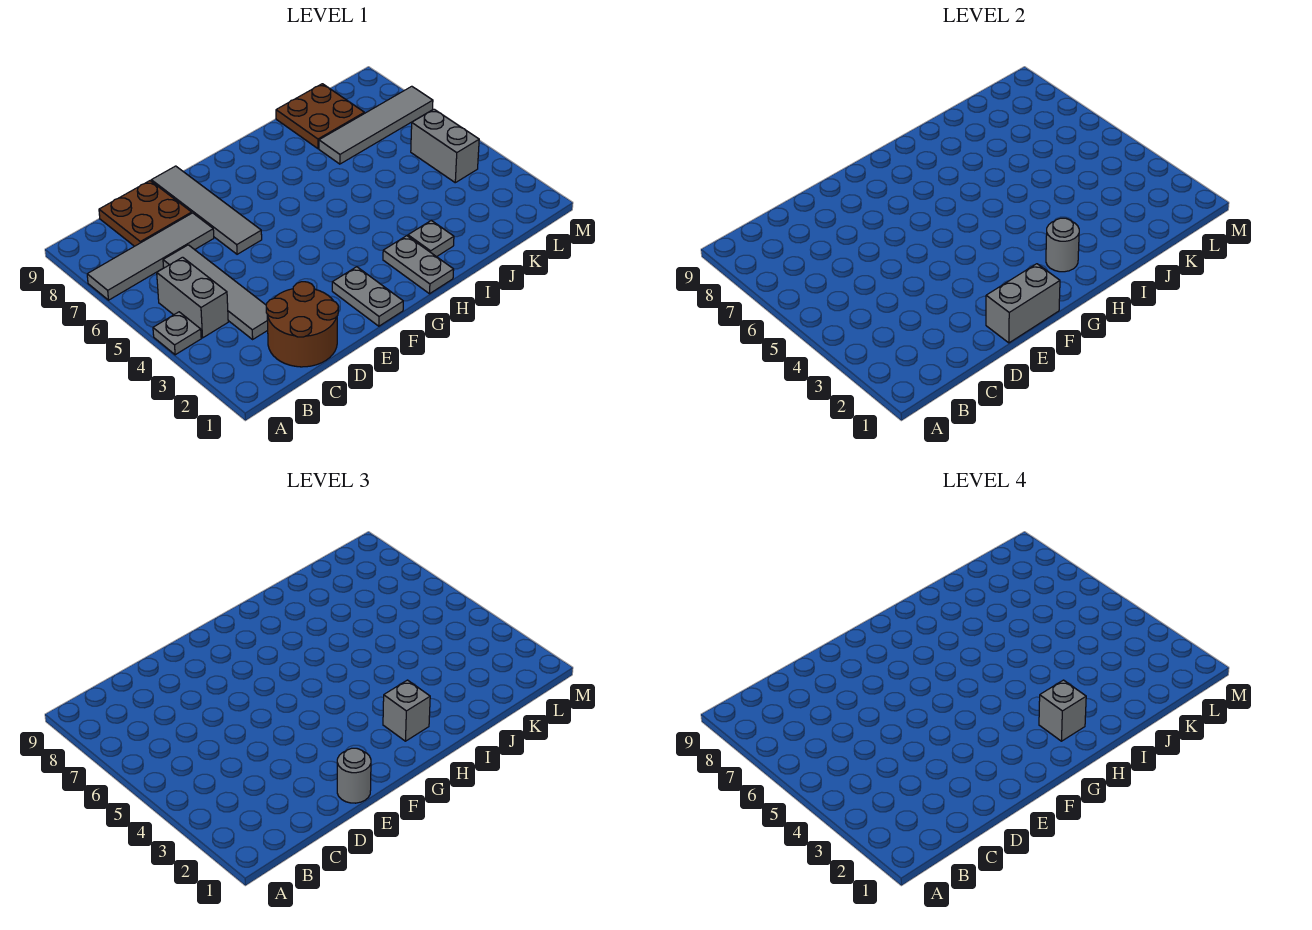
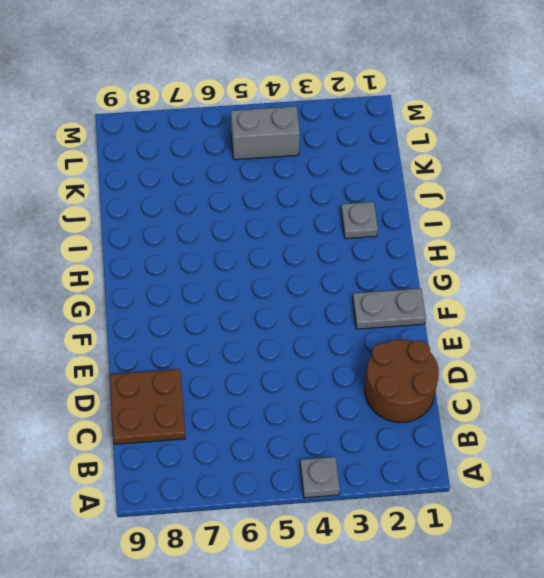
none -> grey tile A7:D7 level 1
none -> grey brick B4:B5 level 1
none -> grey tile C3:C6 level 1

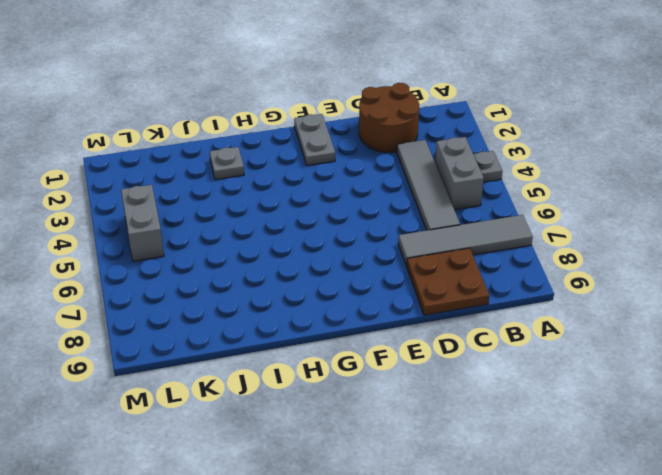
none -> grey tile E6:E9 level 1
none -> grey plate H1:H2 level 1
none -> grey tile J7:M7 level 1

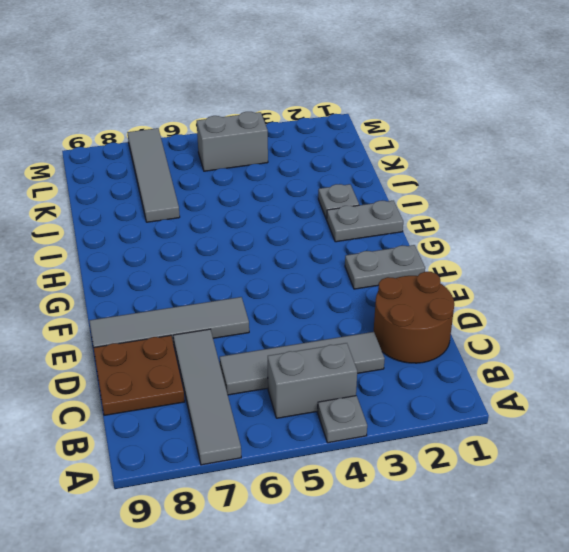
none -> brown plate J8:K9 level 1
none -> grey brick E1:F1 level 2
none -> grey round brick H2 level 2

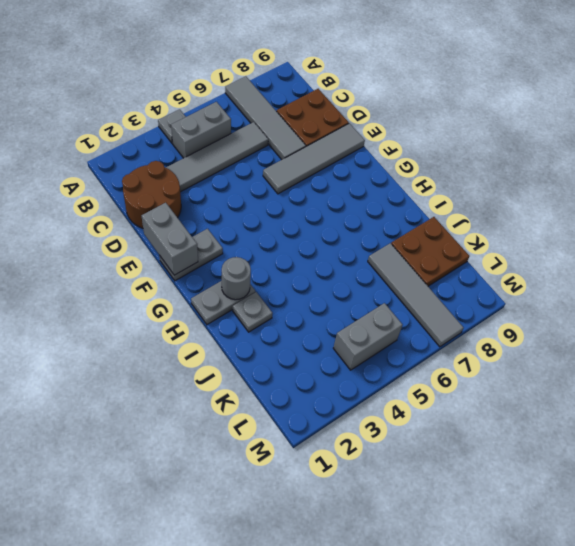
none -> grey round brick E1 level 3
none -> grey brick H2 level 3
none -> grey brick H2 level 4

